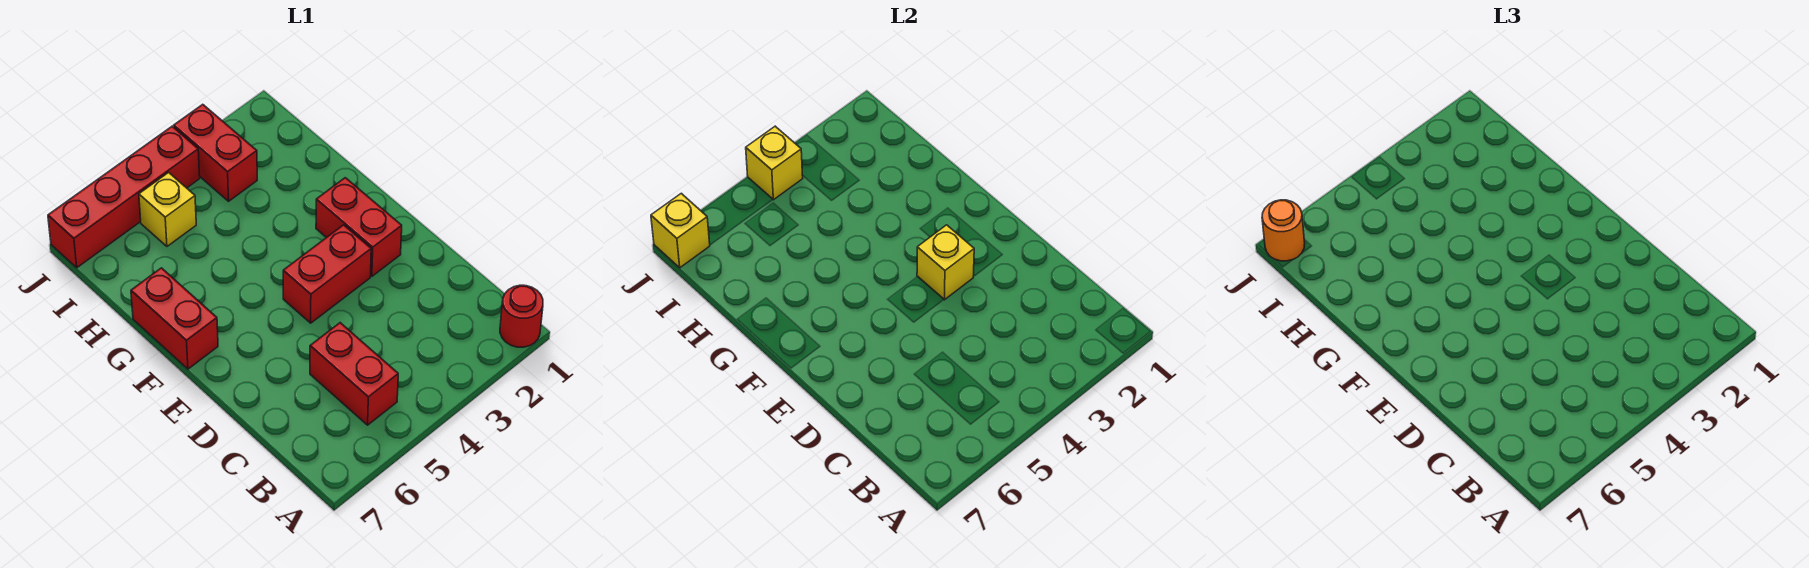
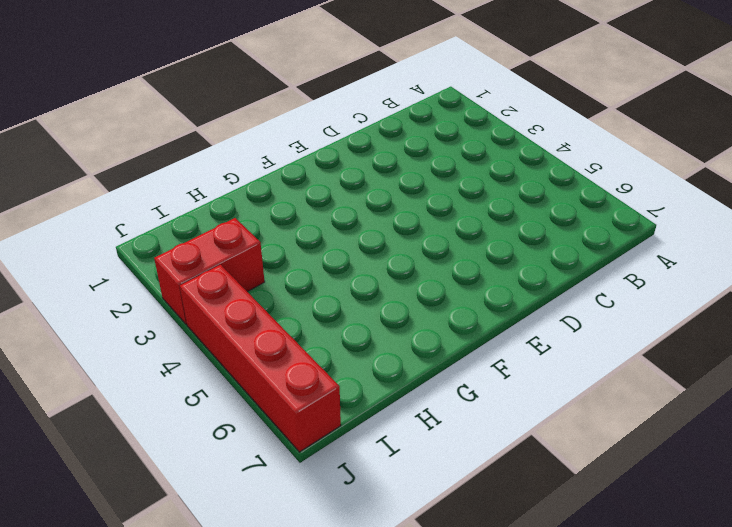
none -> red round brick A1 level 1
none -> red brick B5:C5 level 1
none -> red brick E2:F2 level 1

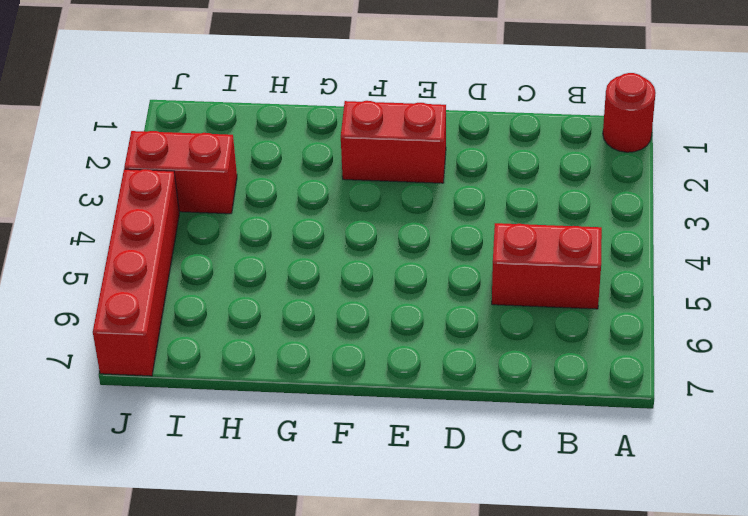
none -> red brick E3:E4 level 1
none -> red brick F7:G7 level 1
none -> yellow brick I5 level 1

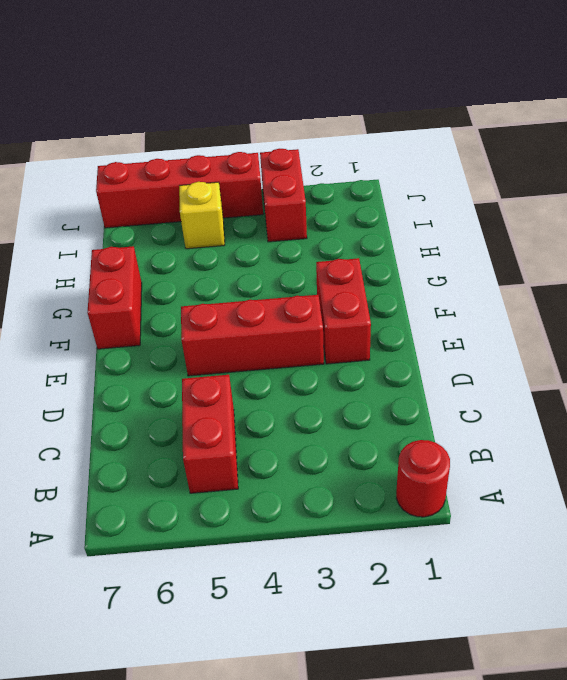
red brick E3:E5 level 1 -> red brick E3:E4 level 1
none -> yellow brick E3 level 2
none -> yellow brick J4 level 2
none -> yellow brick J7 level 2

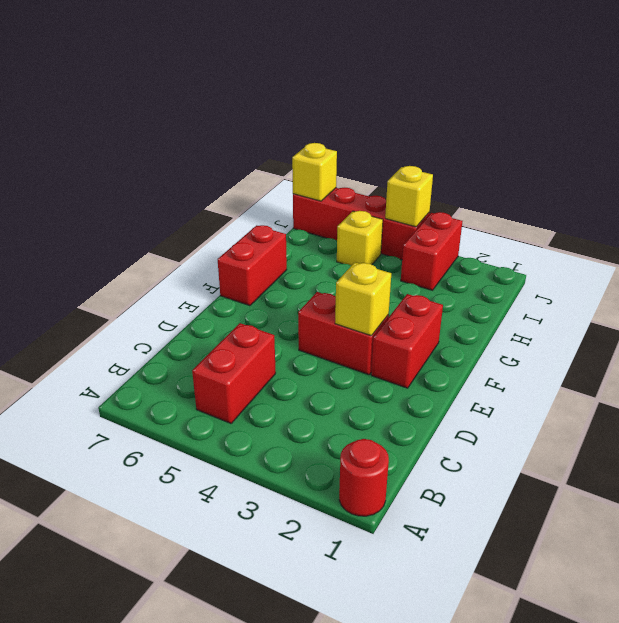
none -> orange round brick J7 level 3

